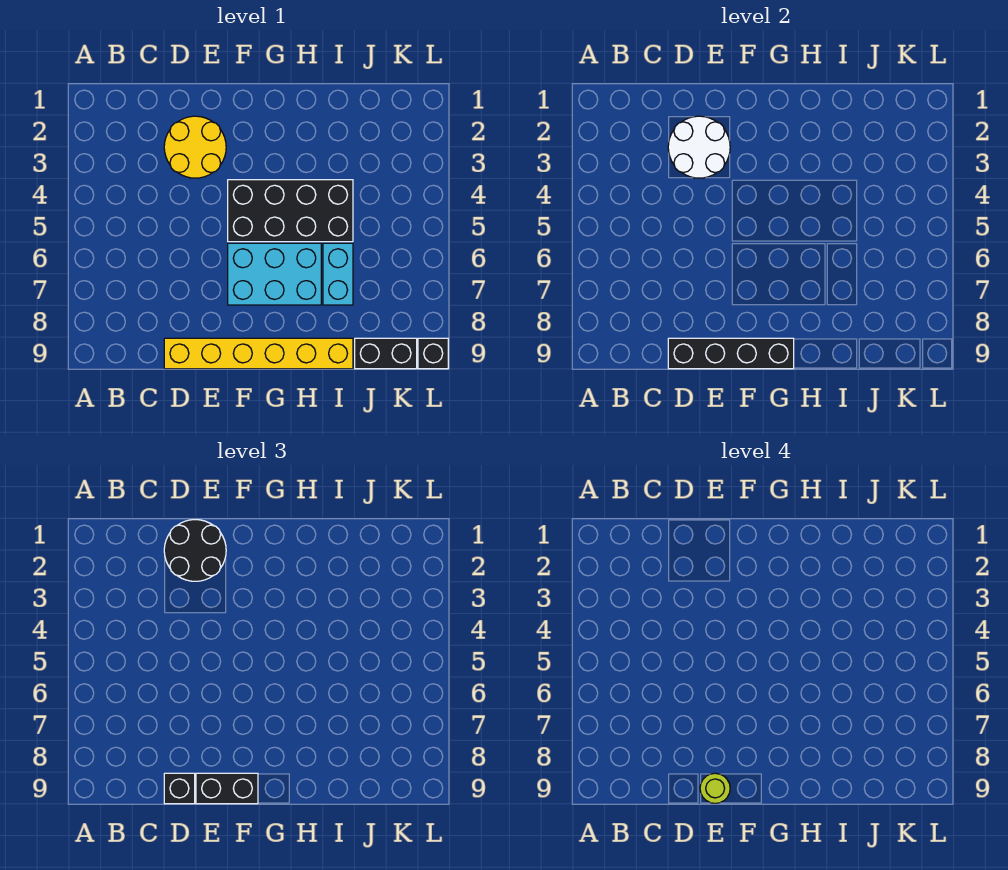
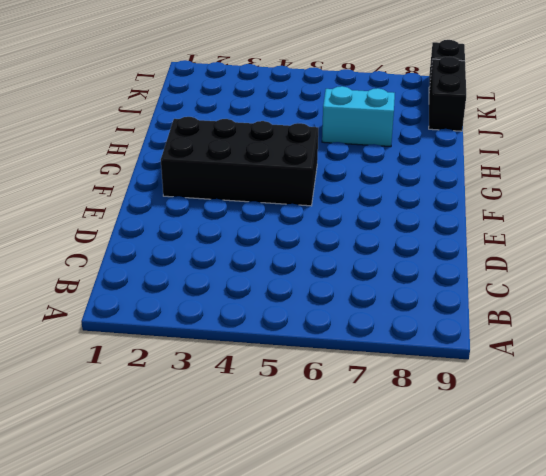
black brick F2:G5 level 1 -> black brick F4:I5 level 1
none -> yellow round brick D2:E3 level 1
none -> yellow brick D9:I9 level 1
none -> cyan brick F6:H7 level 1

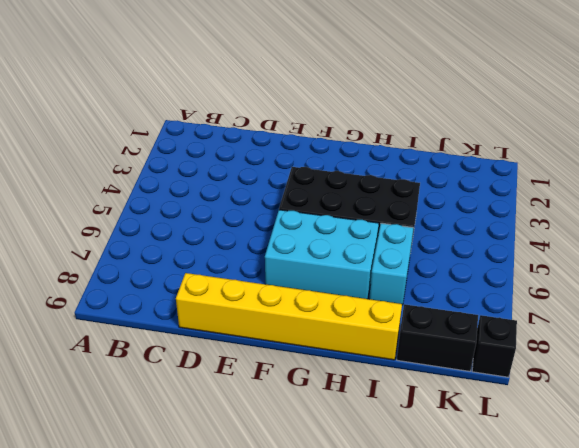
none -> yellow round brick D2:E3 level 1
none -> white round brick D2:E3 level 2
none -> black brick D9:G9 level 2

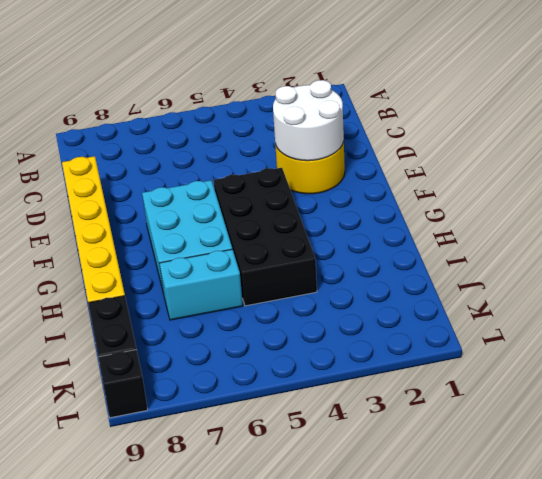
none -> black brick D9:G9 level 2
none -> black round brick D1:E2 level 3
none -> black brick D9 level 3

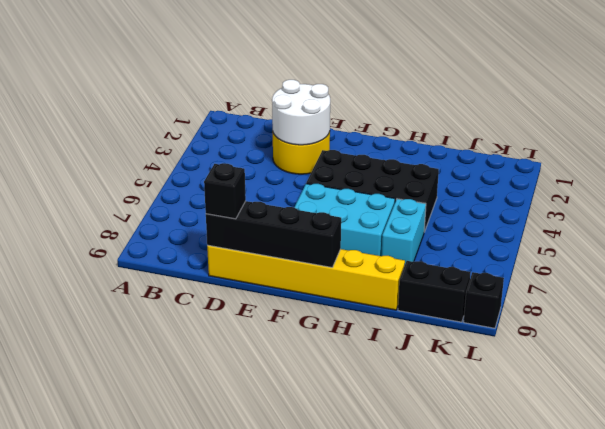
none -> black round brick D1:E2 level 3
none -> black brick E9:F9 level 3
none -> lime round brick E9 level 4

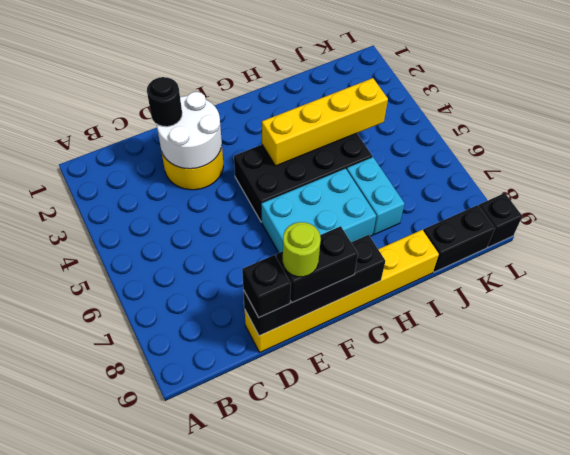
black round brick D2 level 3 -> black round brick D1:E2 level 3
yellow brick G4:J4 level 2 -> none

